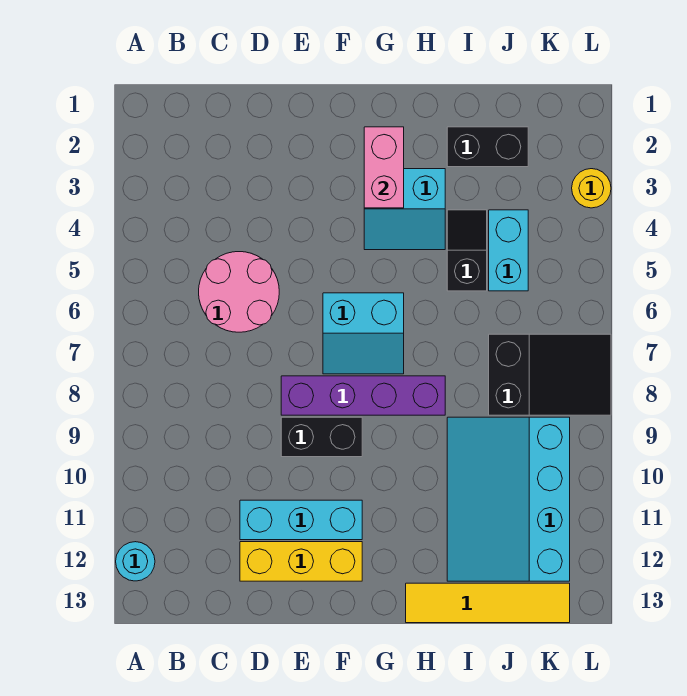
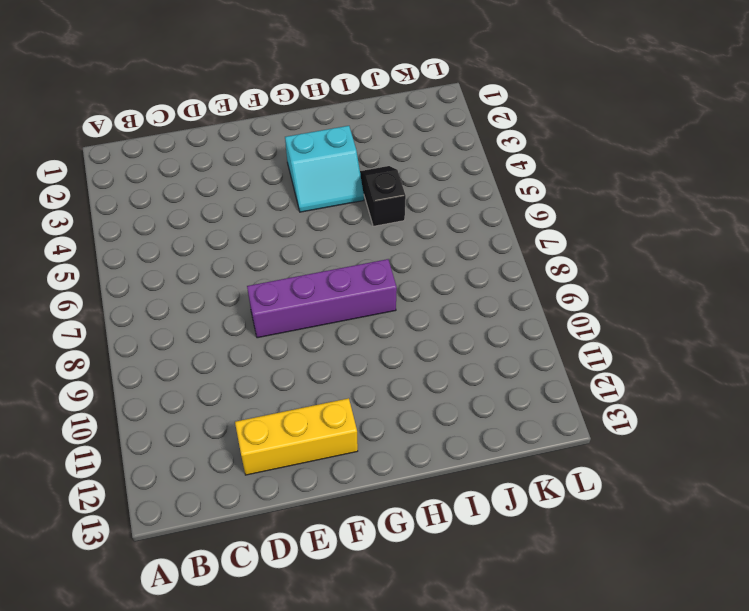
none -> cyan round brick A12 level 1
none -> pink round brick C5:D6 level 1
none -> cyan brick D11:F11 level 1

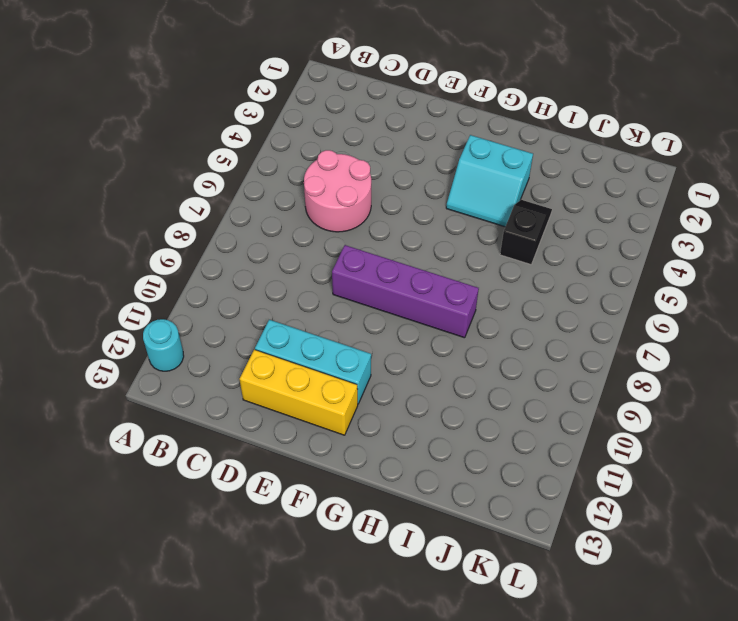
none -> black brick E9:F9 level 1
none -> cyan slope F6:G7 level 1 top 6
none -> yellow tile H13:K13 level 1

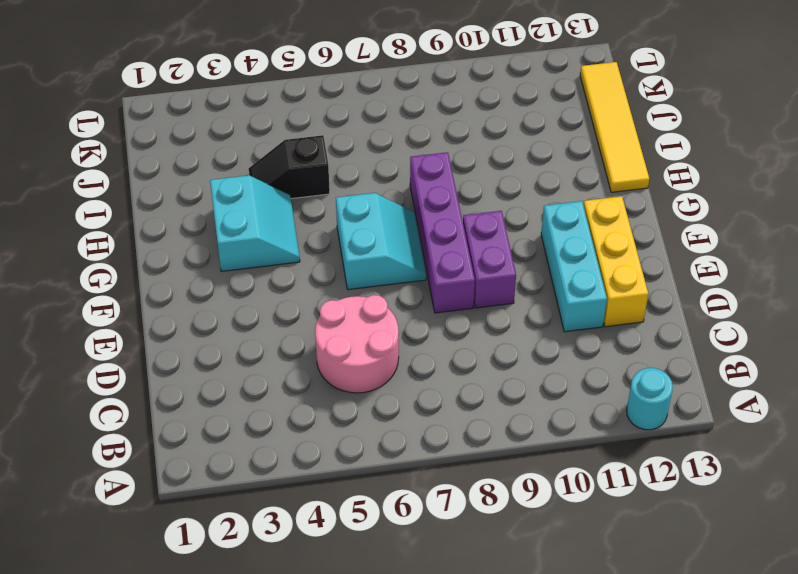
purple brick E9:F9 level 1 -> black brick E9:F9 level 1
none -> black brick I2:J2 level 1
none -> cyan slope I9:K12 level 1 top K
none -> cyan brick J4:J5 level 1

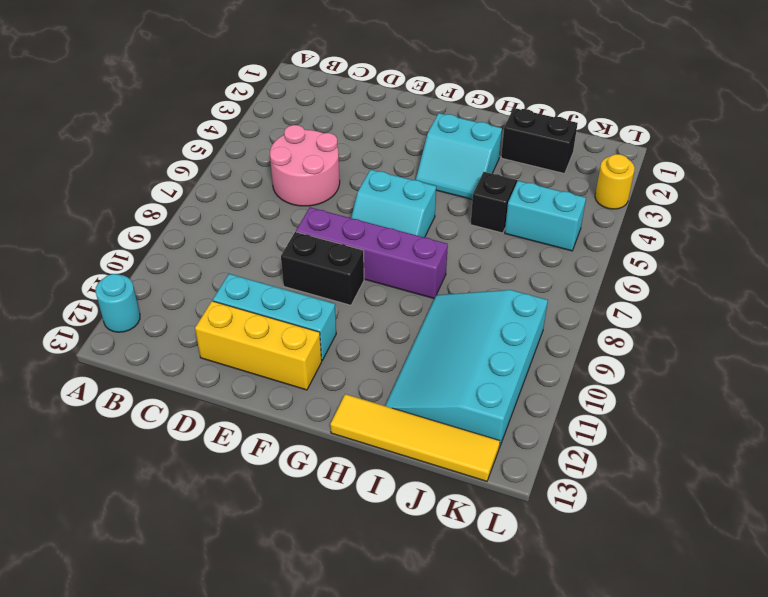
cyan brick J5:K5 level 1 -> cyan brick J4:J5 level 1
none -> black slope J7:L8 level 1 top J
none -> pink brick G2:G3 level 2

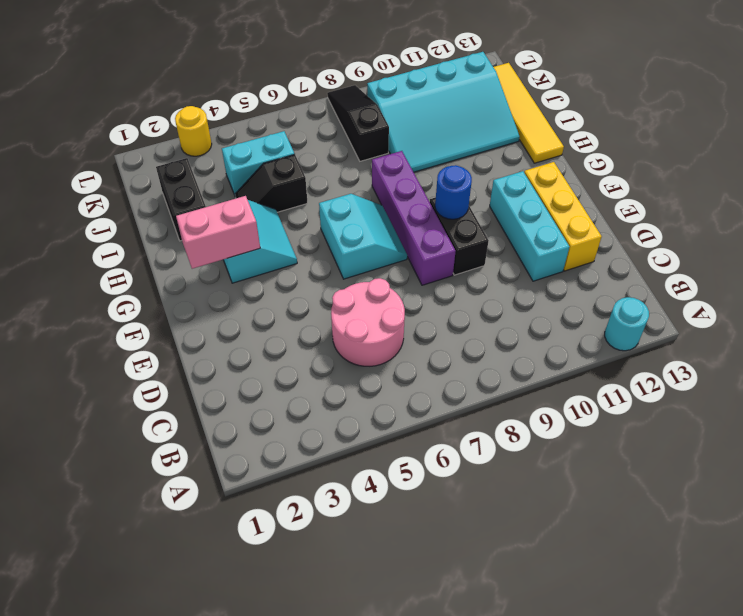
blue round brick F9 level 2 -> none
black slope J8:L8 level 1 top J -> black slope J7:L8 level 1 top J

